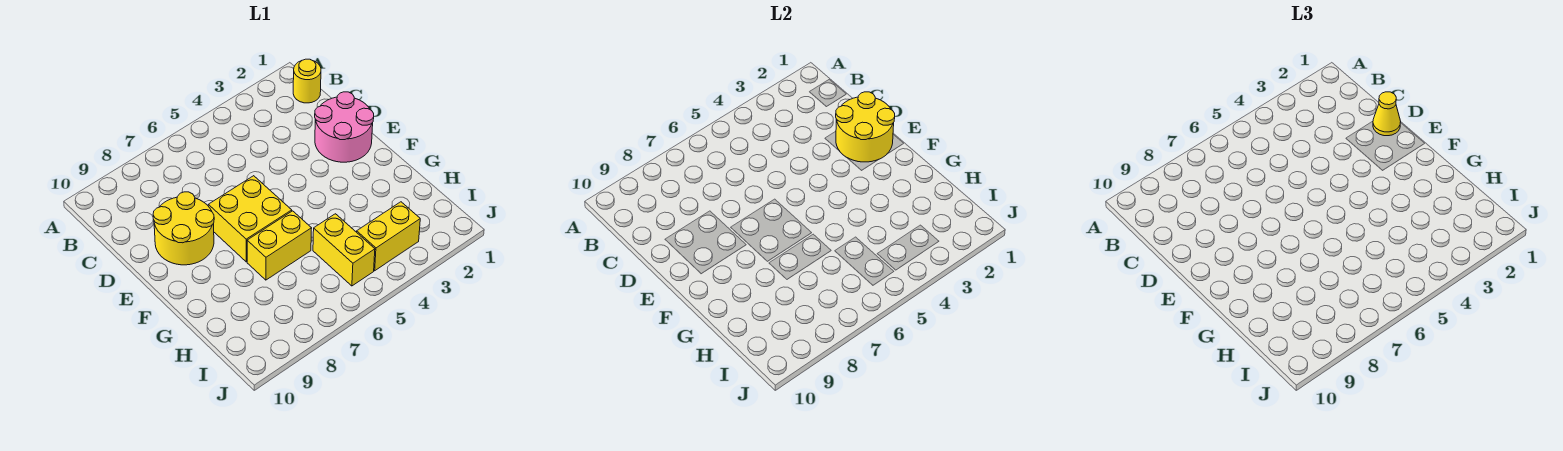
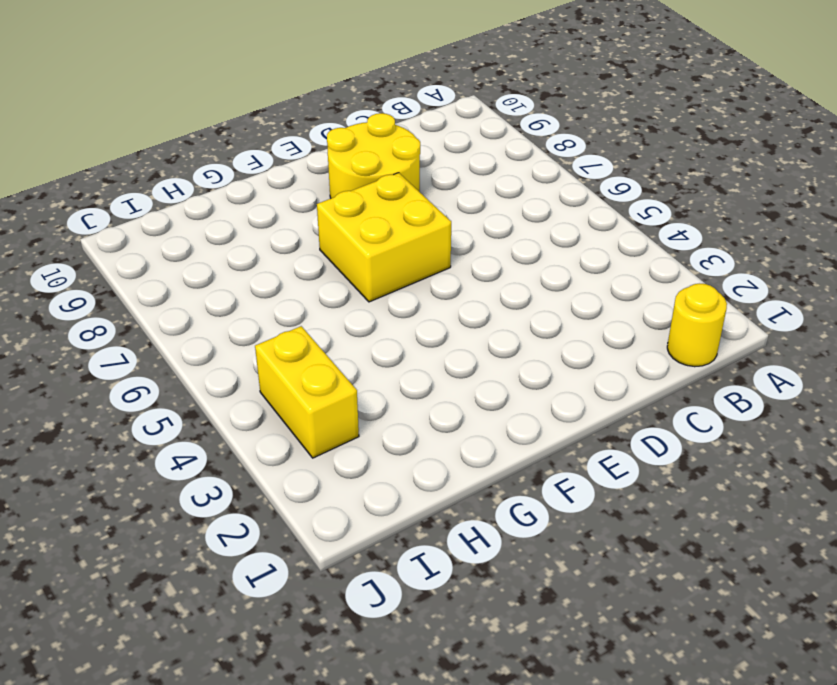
none -> pink round brick D1:E2 level 1
none -> yellow brick G6:G7 level 1

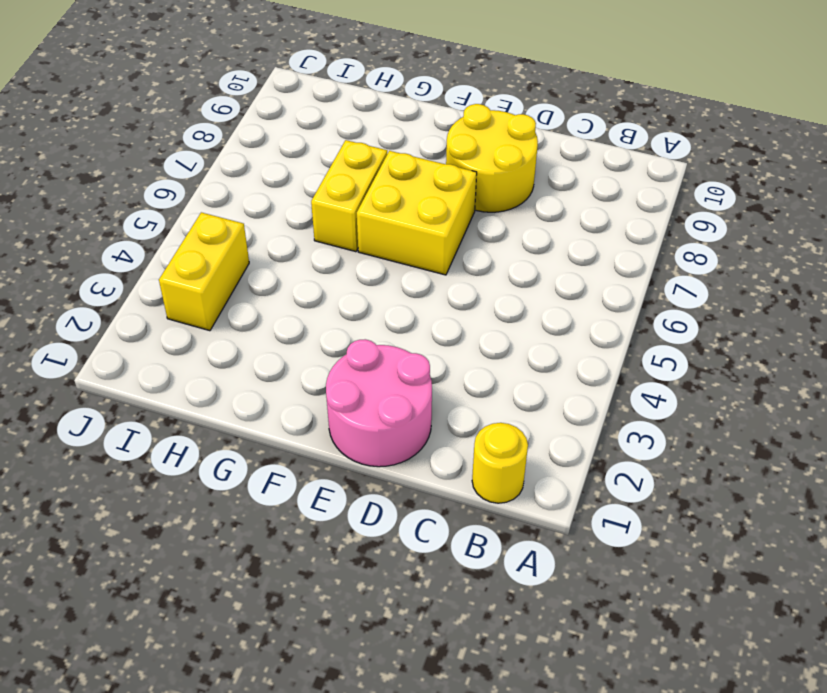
none -> yellow brick H5:I5 level 1
none -> yellow round brick D1:E2 level 2

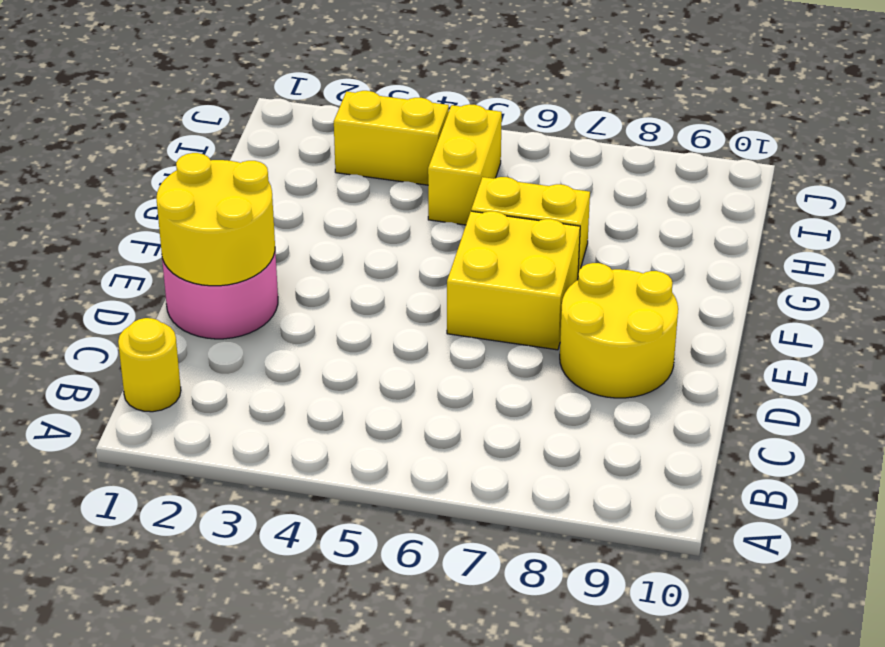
none -> yellow cone D1 level 3

